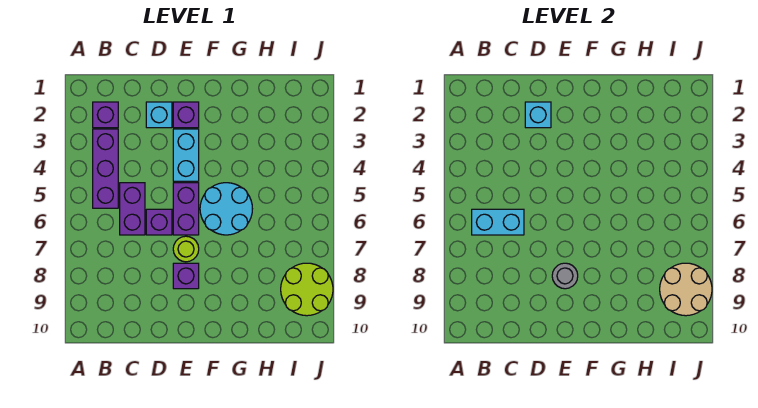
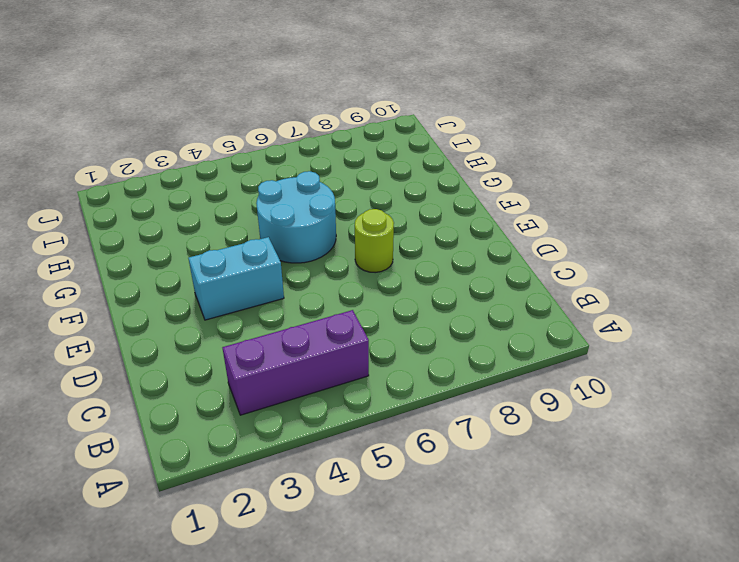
none -> purple brick B2 level 1
none -> purple brick C5:C6 level 1
none -> cyan brick D2 level 1

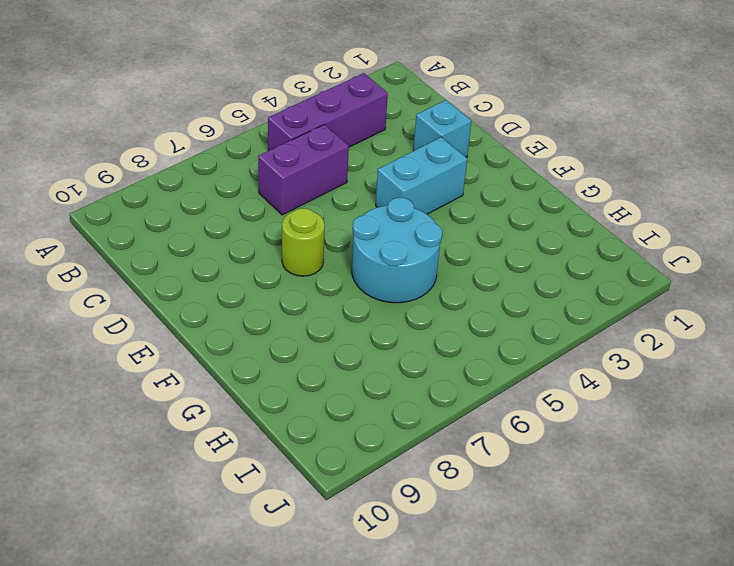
none -> purple brick B2 level 1
none -> purple brick D6 level 1
none -> purple brick E2 level 1

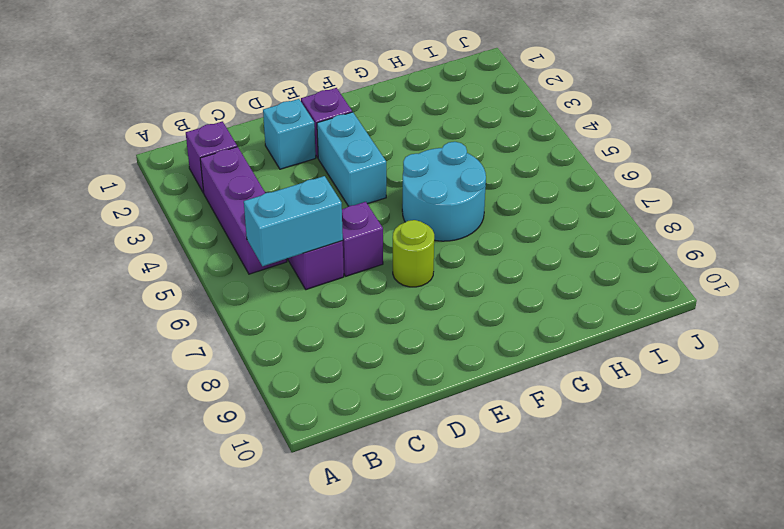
none -> purple brick E5:E6 level 1
none -> purple brick E8 level 1
none -> lime round brick I8:J9 level 1

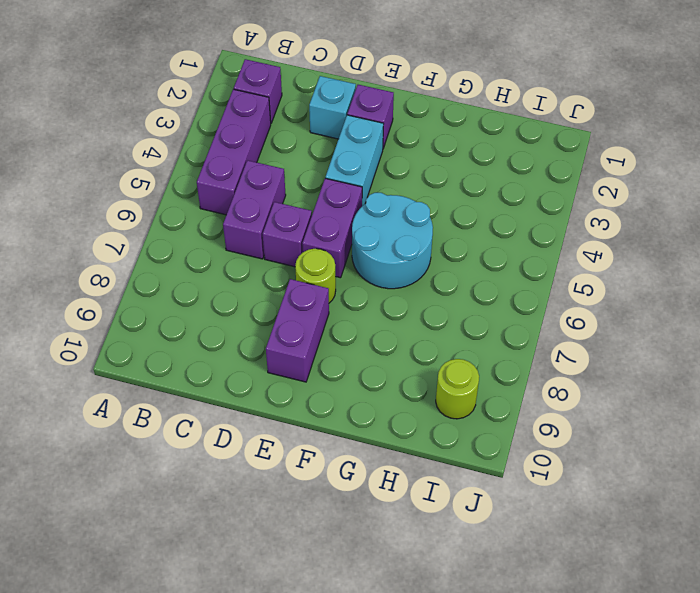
purple brick E8:E9 level 1 -> purple brick E8 level 1
lime round brick I9 level 1 -> lime round brick I8:J9 level 1
none -> cyan brick B6:C6 level 2
none -> cyan brick D2 level 2
none -> grey round brick E8 level 2

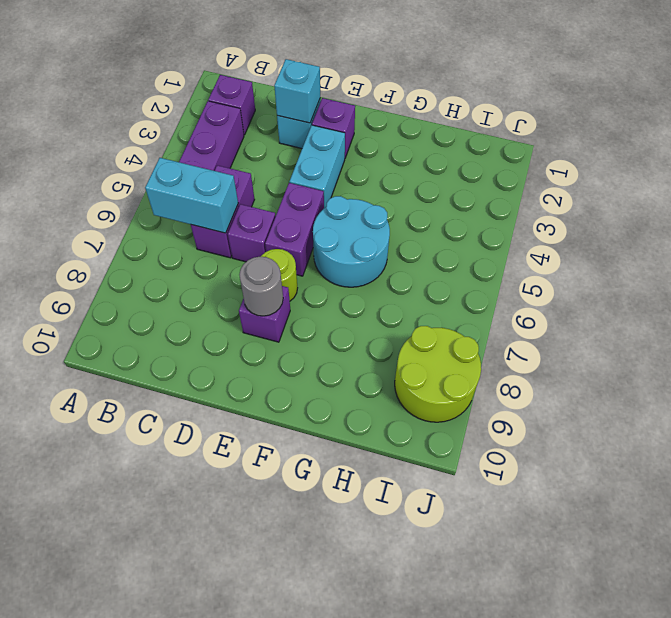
none -> tan round brick I8:J9 level 2

